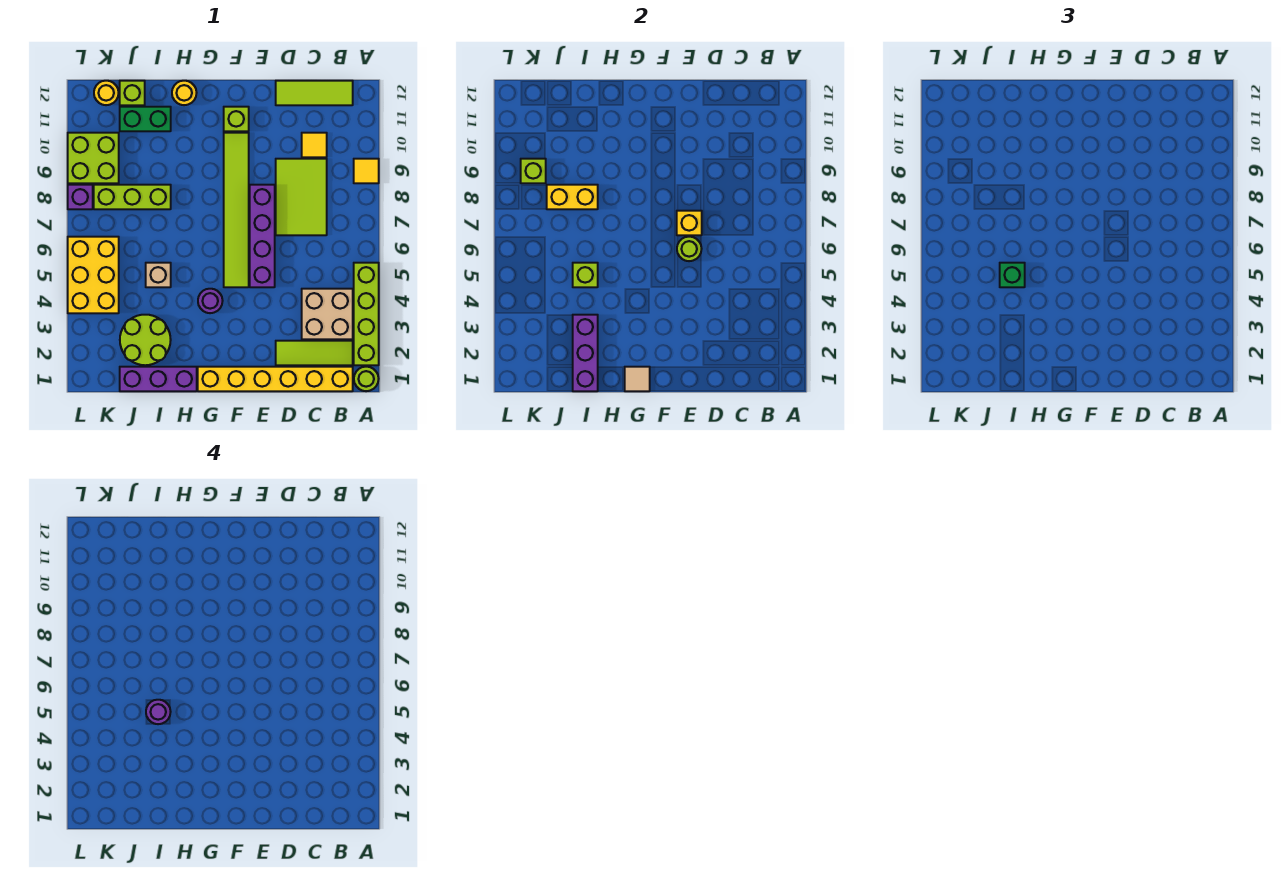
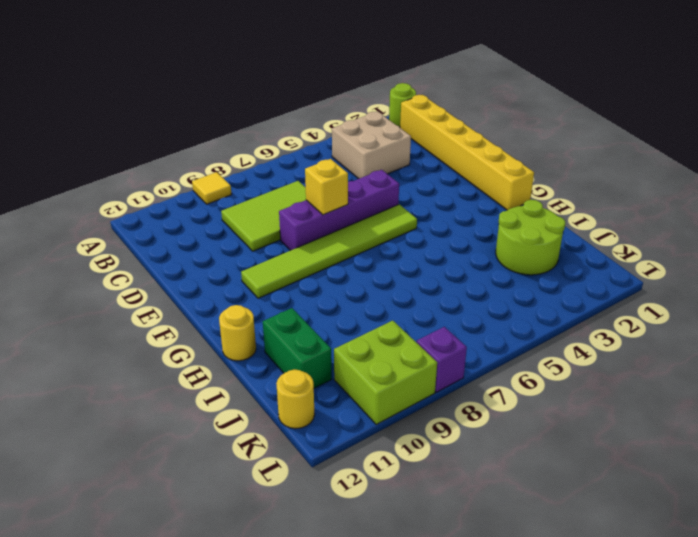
none -> lime brick A2:A5 level 1
none -> lime tile B2:D2 level 1
none -> lime tile B12:D12 level 1
none -> yellow tile C10 level 1

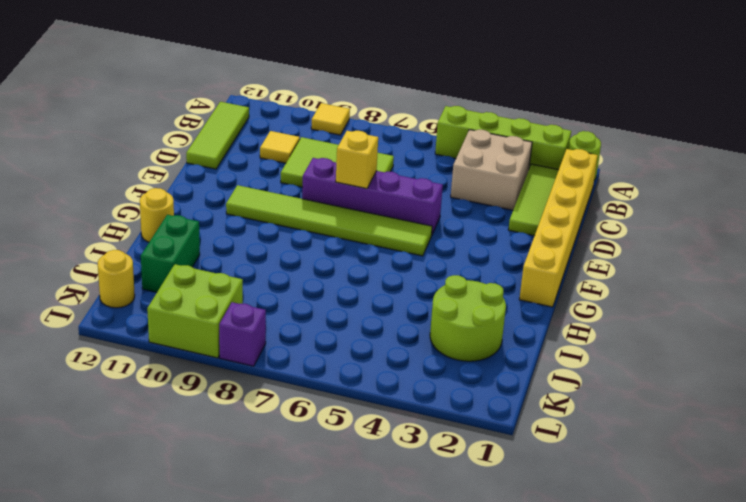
none -> lime brick F11 level 1
none -> purple round brick G4 level 1
none -> purple brick H1:J1 level 1
none -> tan brick I5 level 1

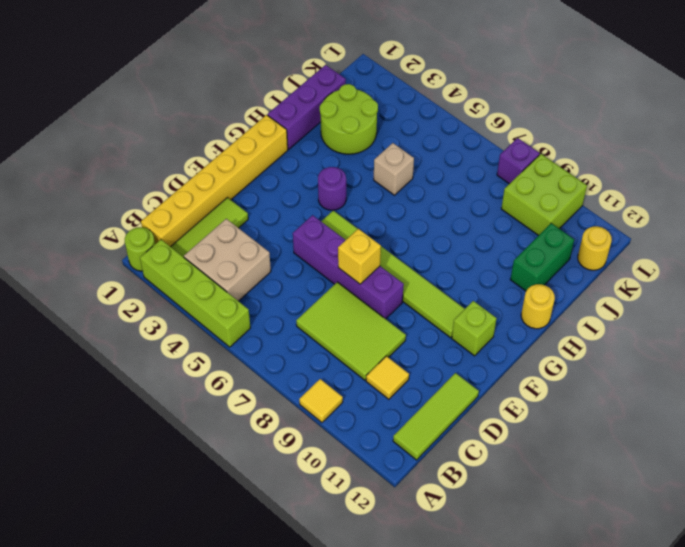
none -> lime brick I8:K8 level 1
none -> lime brick J12 level 1
none -> yellow brick K4:L6 level 1
none -> lime round brick E6 level 2

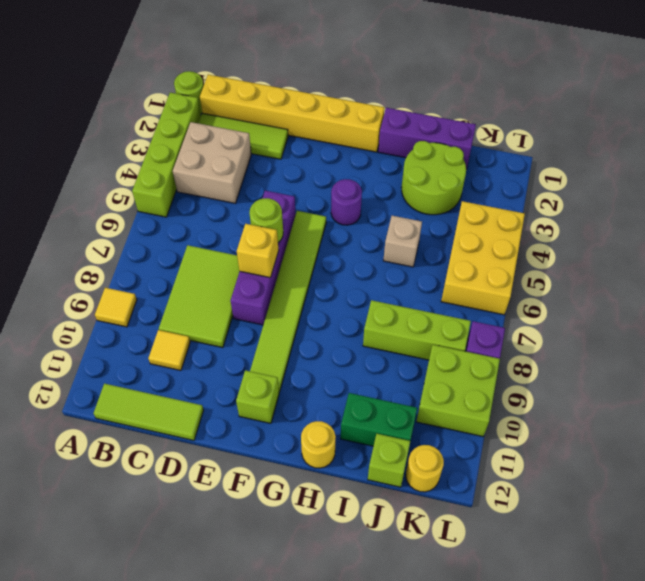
none -> tan tile G1 level 2
none -> purple brick I1:I3 level 2
none -> lime brick I5 level 2
none -> yellow brick I8:J8 level 2

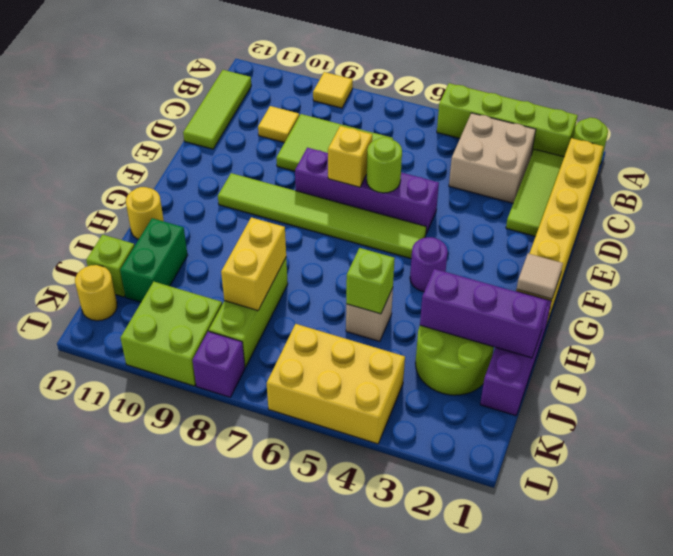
none -> lime brick F11 level 1
none -> lime brick K9 level 2
none -> green brick I5 level 3
none -> purple round brick I5 level 4

